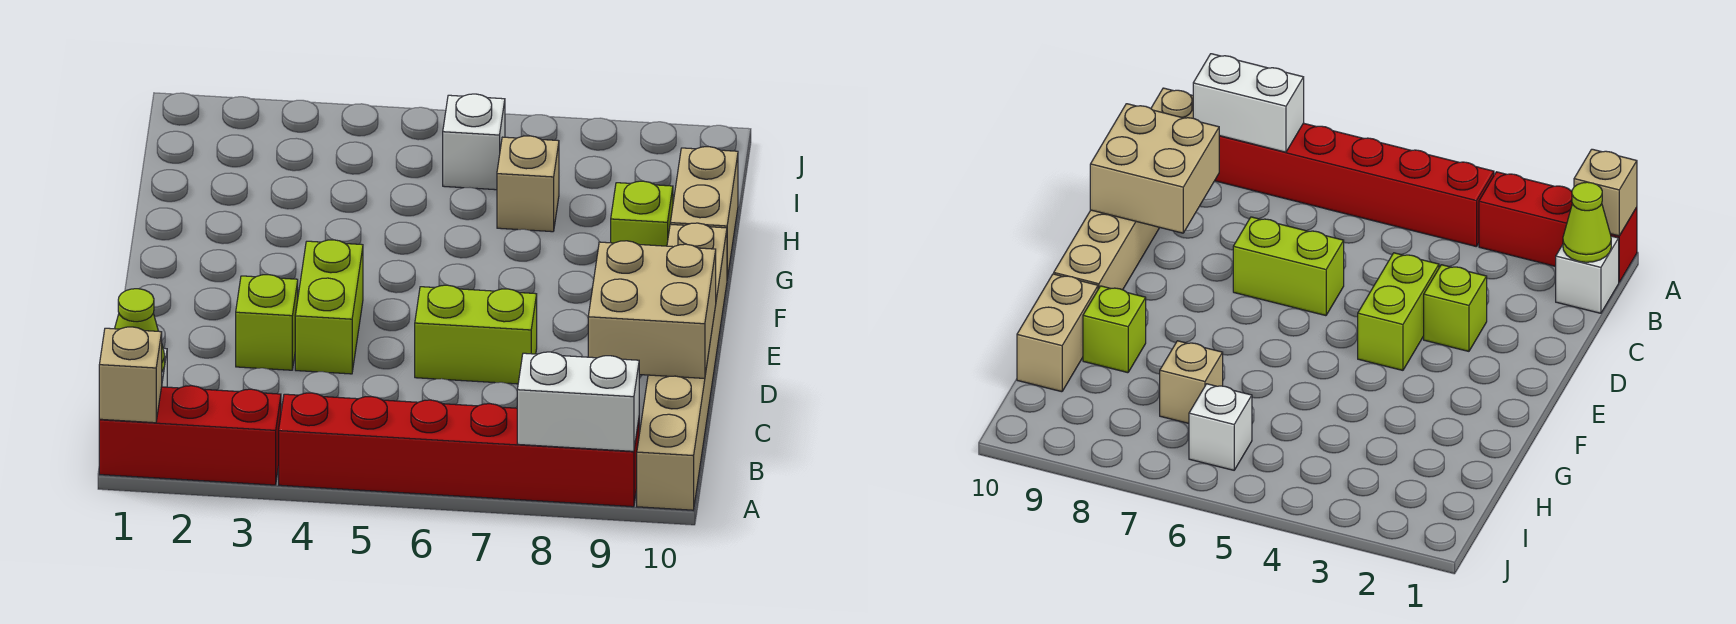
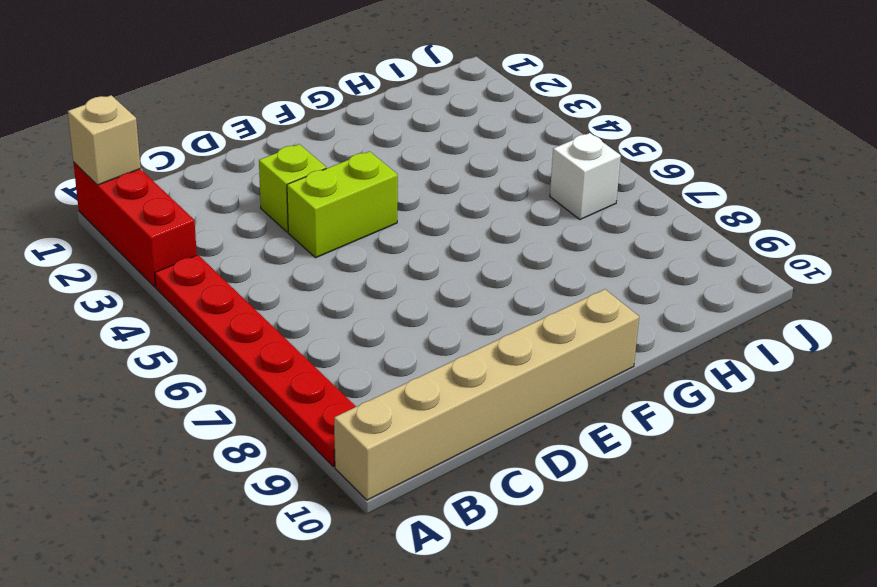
red plate A4:A9 level 1 -> red brick A4:A9 level 1
none -> white brick B1 level 1
none -> lime brick D6:D7 level 1
none -> lime brick G9 level 1

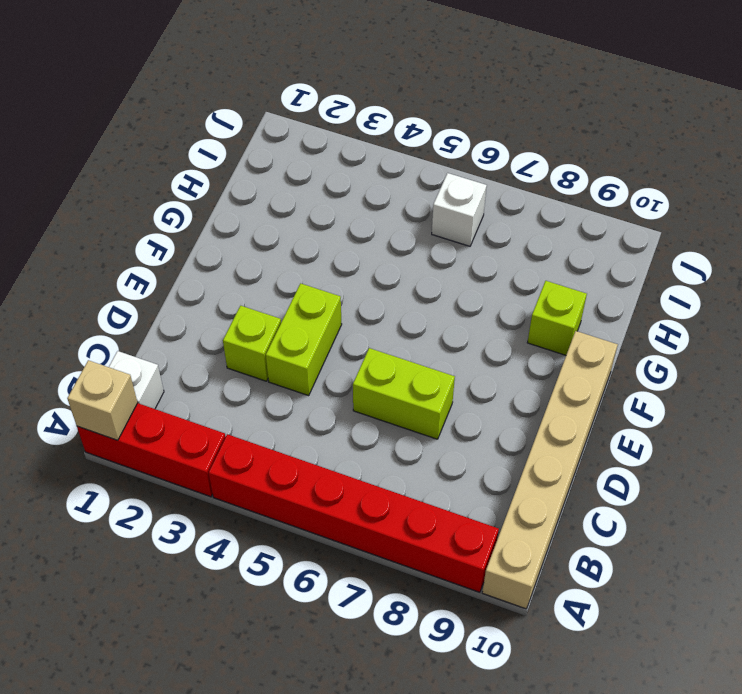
none -> tan brick G10:H10 level 1
none -> tan brick H7 level 1
none -> white brick A8:A9 level 2

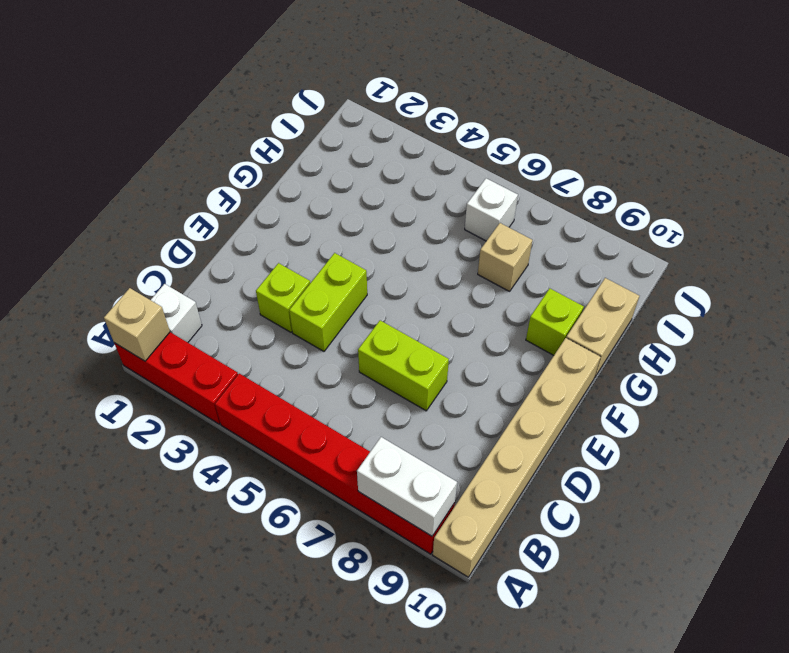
none -> lime cone B1 level 2
none -> tan brick C9:D10 level 2

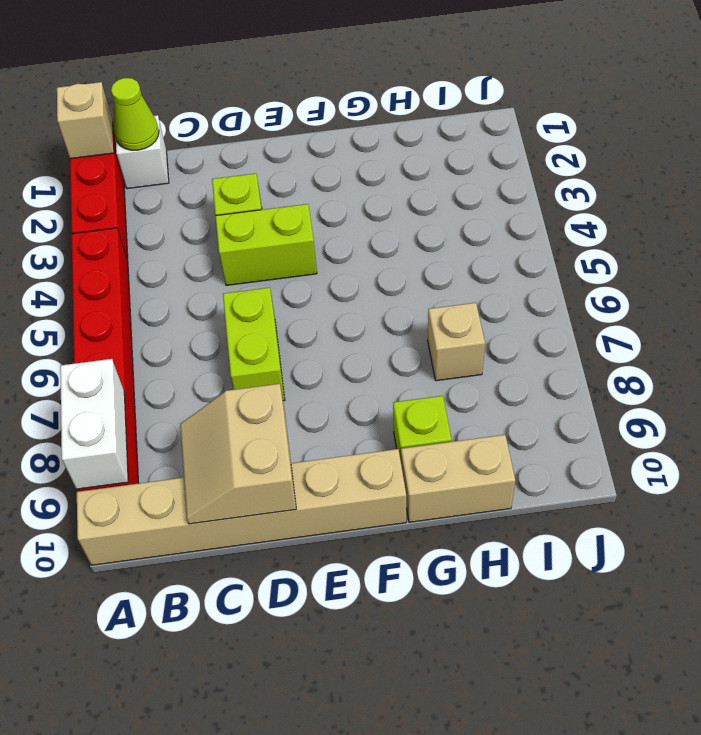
tan slope C9:D10 level 2 top D -> tan brick C9:D10 level 2
none -> white brick I6 level 1

